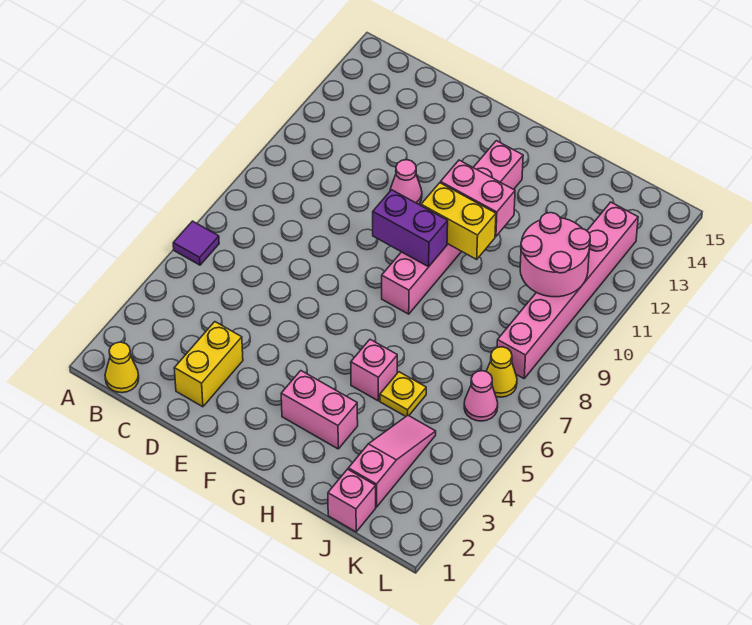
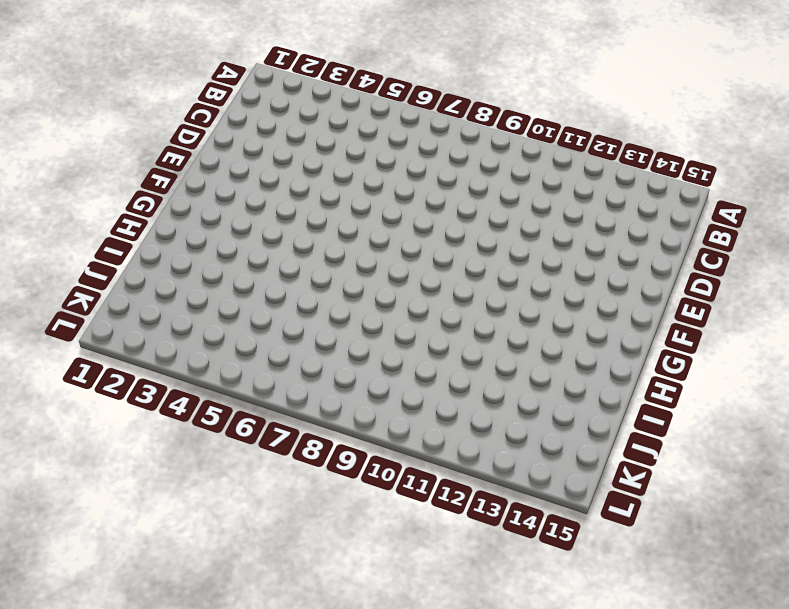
none -> purple tile A6 level 1
none -> yellow cone B1 level 1
none -> yellow brick D2:D3 level 1

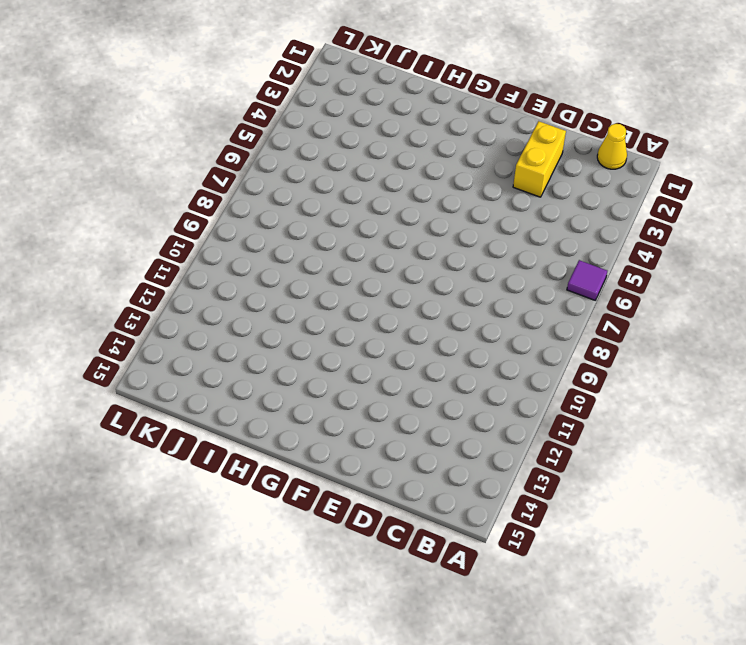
none -> pink cone E11 level 1
none -> pink brick G3:H3 level 1
none -> pink brick G8:G13 level 1

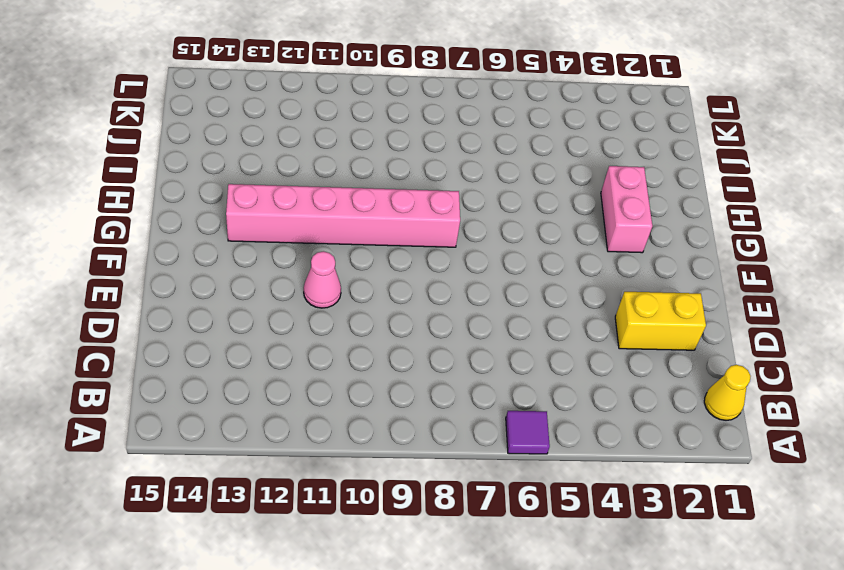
none -> pink brick H5 level 1
none -> yellow plate I5 level 1
none -> pink brick J1 level 1

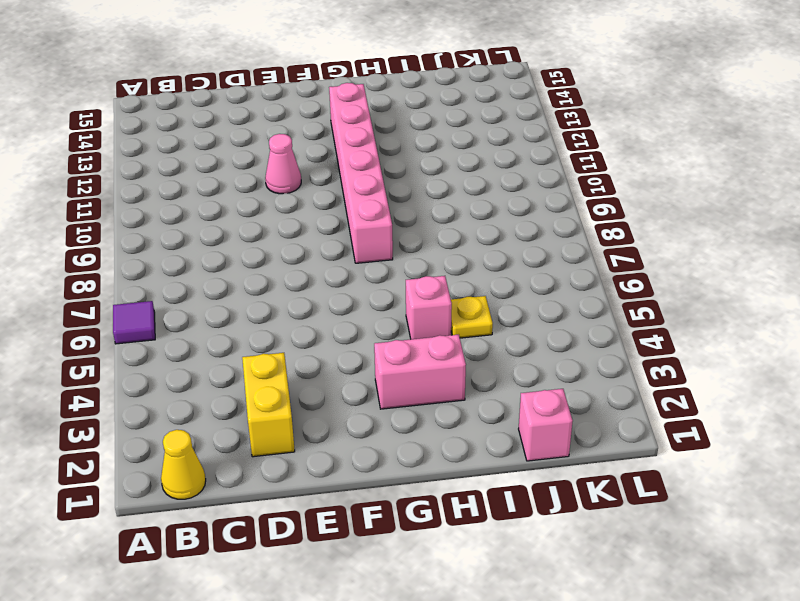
none -> pink slope J2:J4 level 1 top 2
none -> pink cone K6 level 1
none -> yellow cone K7 level 1

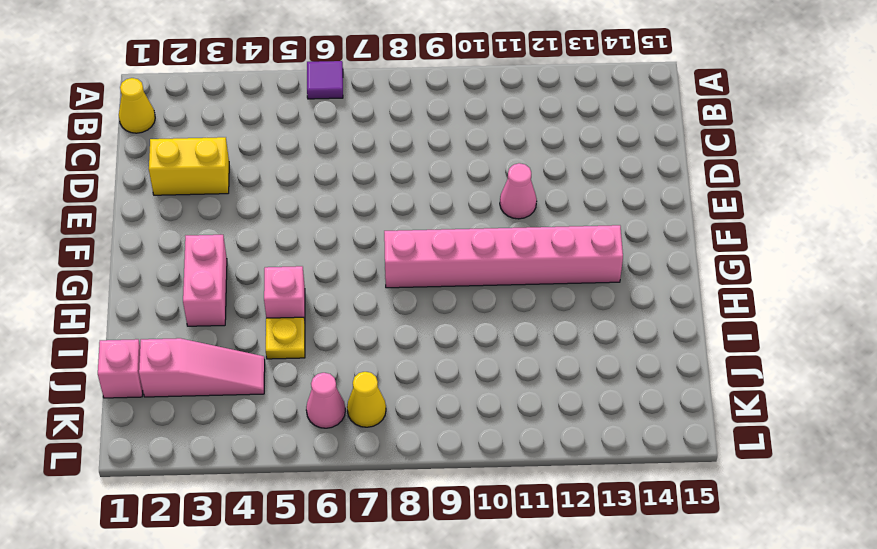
none -> pink brick K8:K13 level 1
none -> purple brick F9:G9 level 2
none -> yellow brick G10:H10 level 2

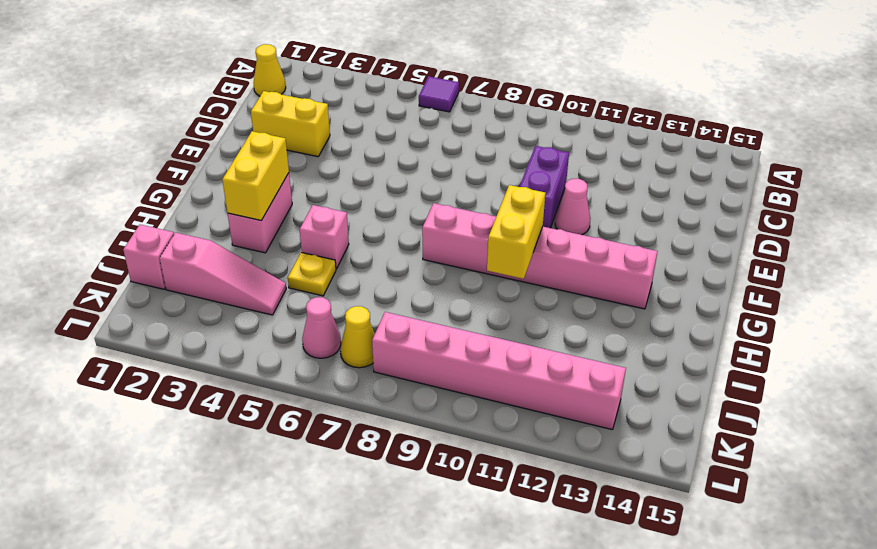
purple brick D10:E10 level 1 -> purple brick F9:G9 level 2
yellow brick G3:H3 level 2 -> none
none -> pink brick G11:H11 level 2
none -> pink round brick J10:K11 level 2

